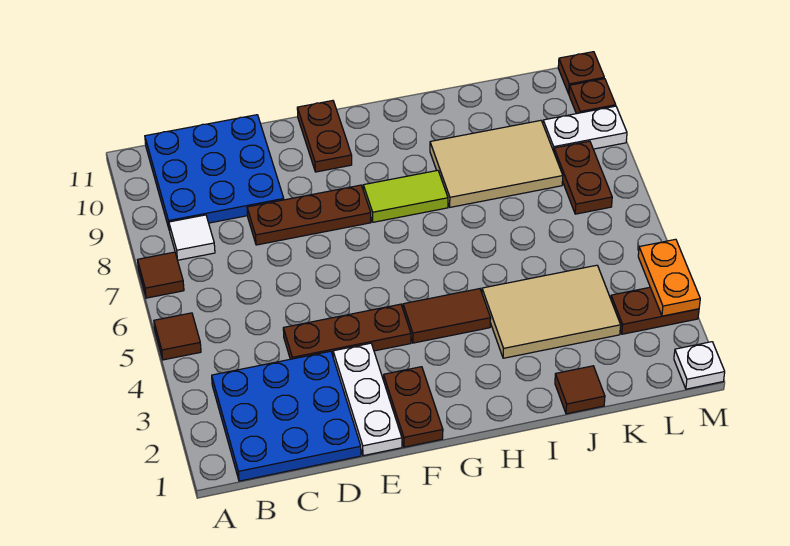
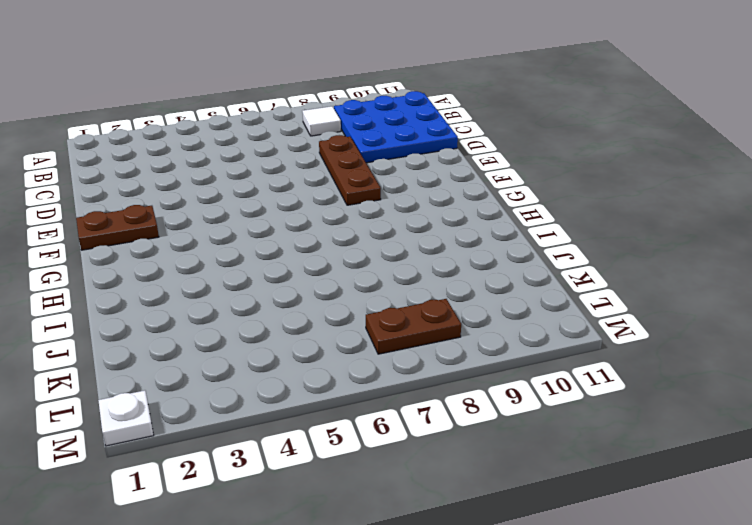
none -> brown tile A5 level 1
none -> brown tile A7 level 1
none -> blue plate B1:D3 level 1

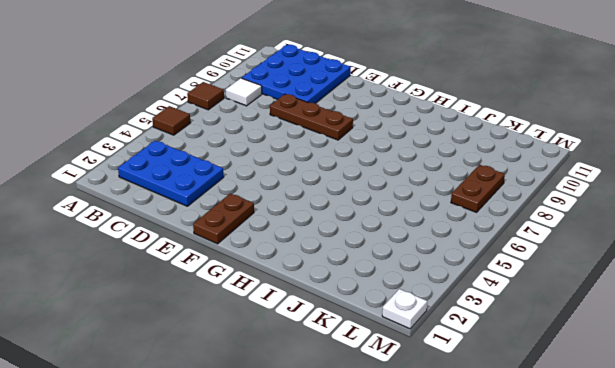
blue plate B2:D3 level 1 -> blue plate B1:D3 level 1
none -> brown plate D4:F4 level 1
none -> white plate E1:E3 level 1
none -> brown plate F10:F11 level 1

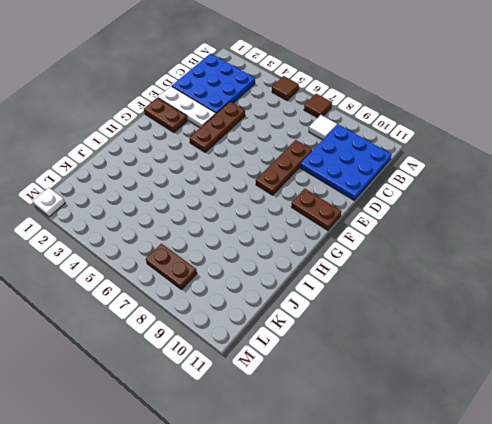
none -> brown tile G4:H4 level 1
none -> lime tile G8:H8 level 1
none -> tan tile I3:K4 level 1

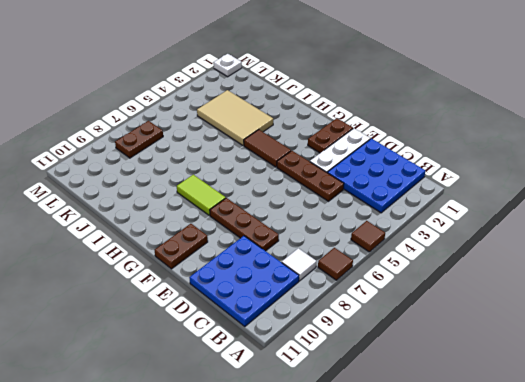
none -> tan tile I8:K9 level 1
none -> brown tile J1 level 1
none -> brown plate L3:M3 level 1

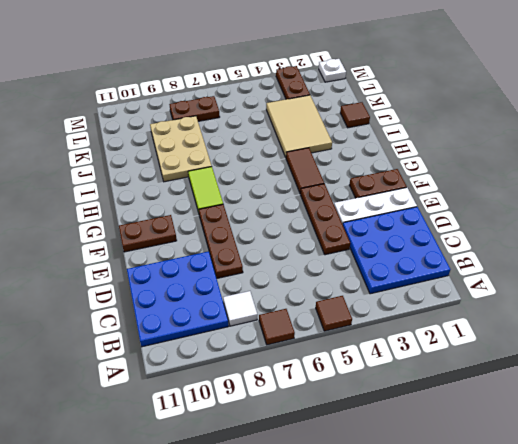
tan plate I8:K9 level 1 -> tan tile I8:K9 level 1
none -> white plate L9:M9 level 1
none -> brown plate M10 level 1
none -> brown plate M11 level 1

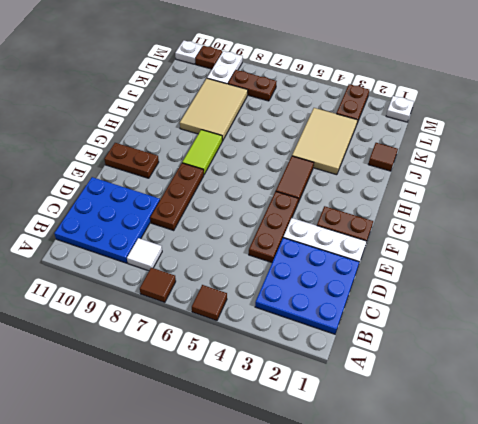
white plate M11 level 1 -> brown plate M11 level 1
none -> orange plate M3:M4 level 2

